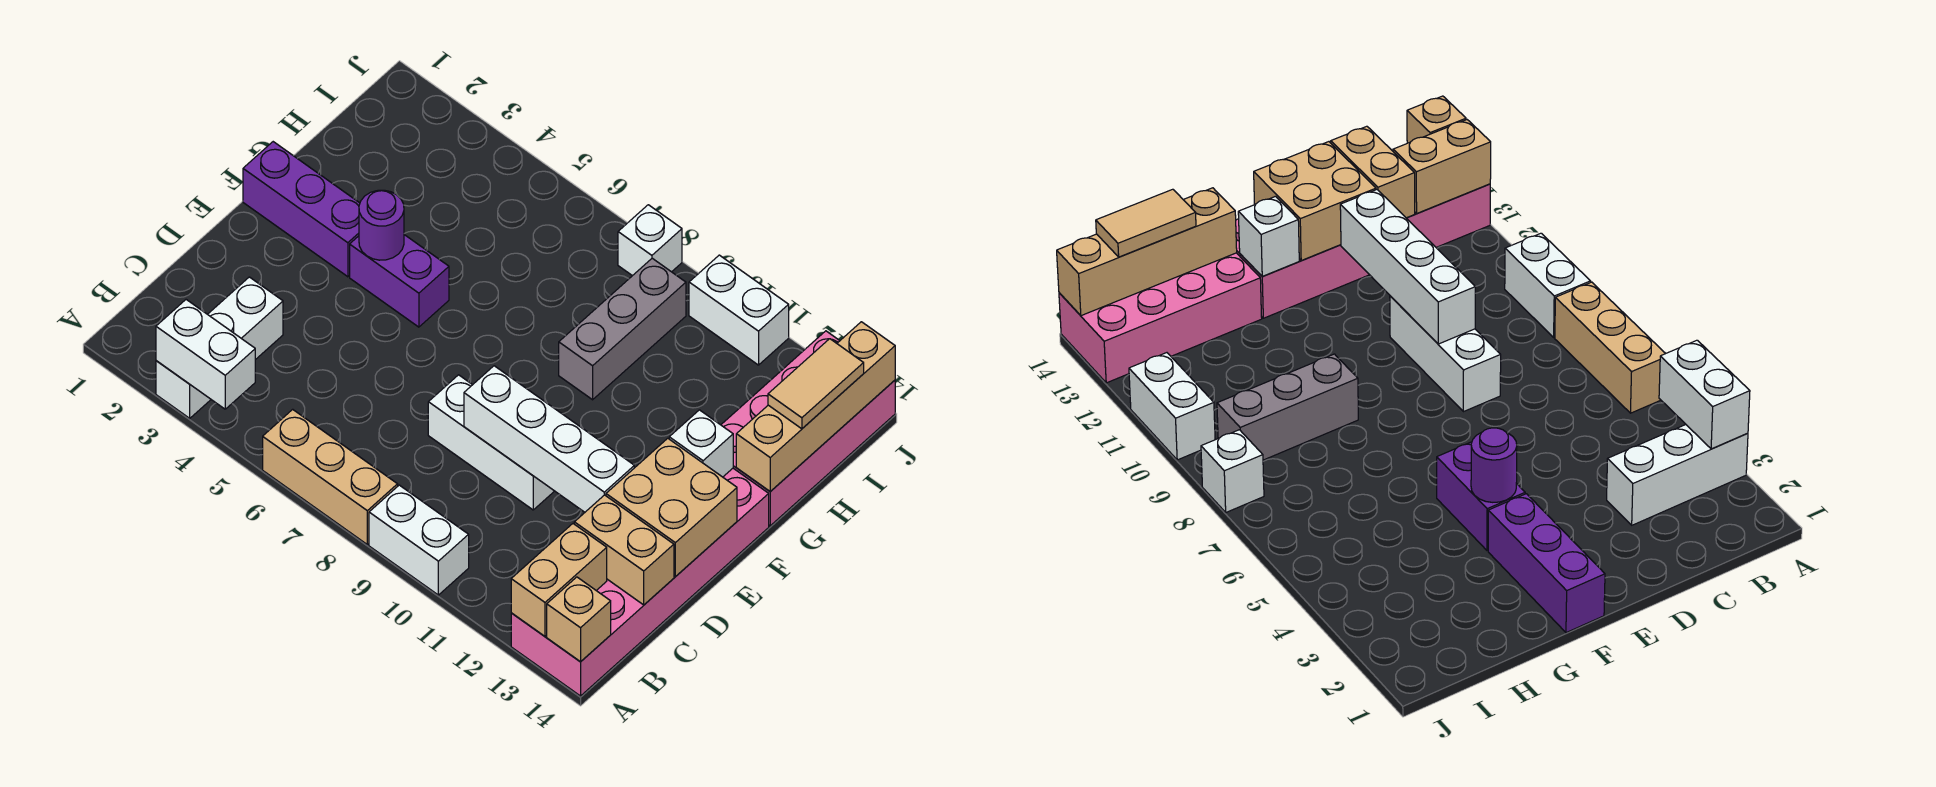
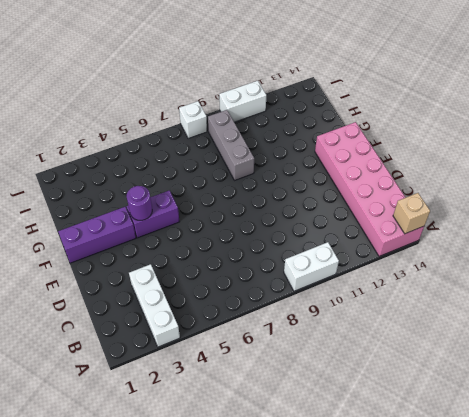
none -> tan brick A6:A8 level 1
none -> white brick D8:D10 level 1
none -> pink brick G13:J14 level 1

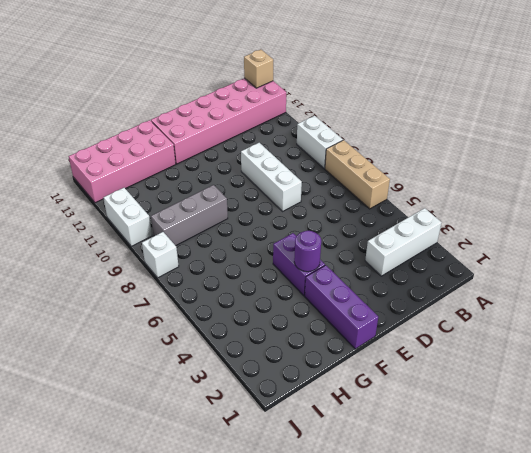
none -> white brick A3:A4 level 2
none -> tan brick A13:B13 level 2
none -> tan brick C13:C14 level 2

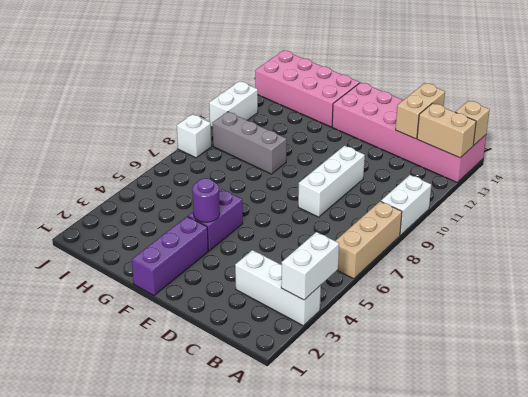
none -> white brick D9:D12 level 2
none -> tan brick D13:E14 level 2
none -> white brick F13 level 2

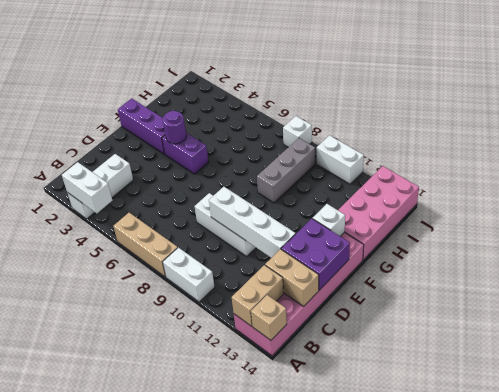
purple brick D13:E14 level 2 -> tan brick D13:E14 level 2
none -> tan brick G14:J14 level 2
none -> tan tile H14:I14 level 3

